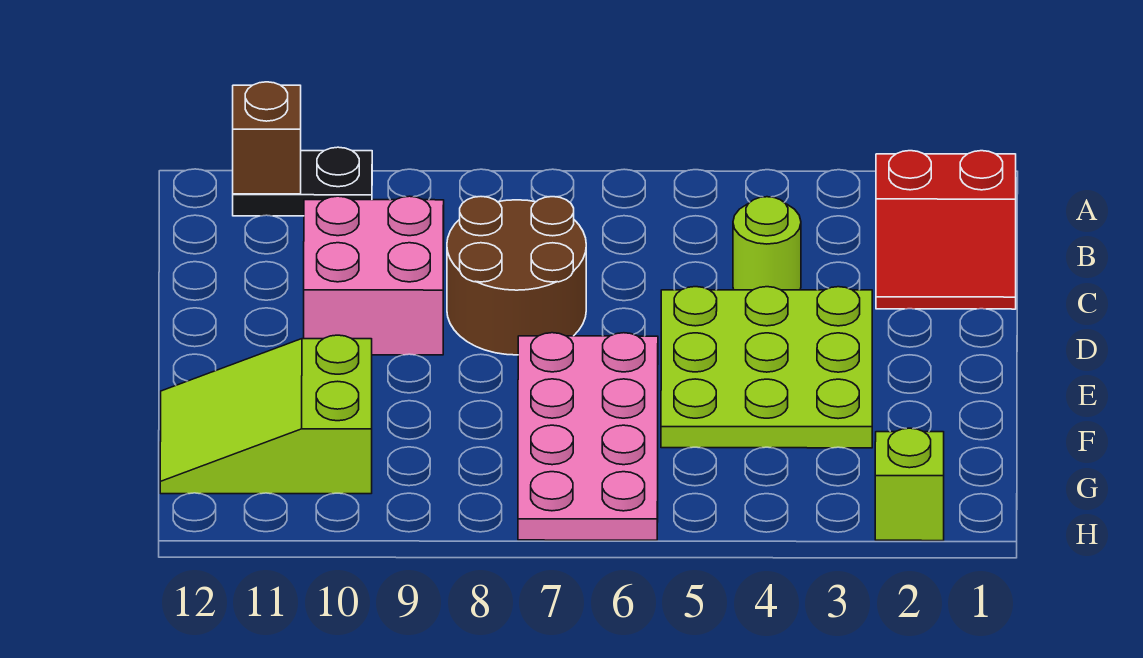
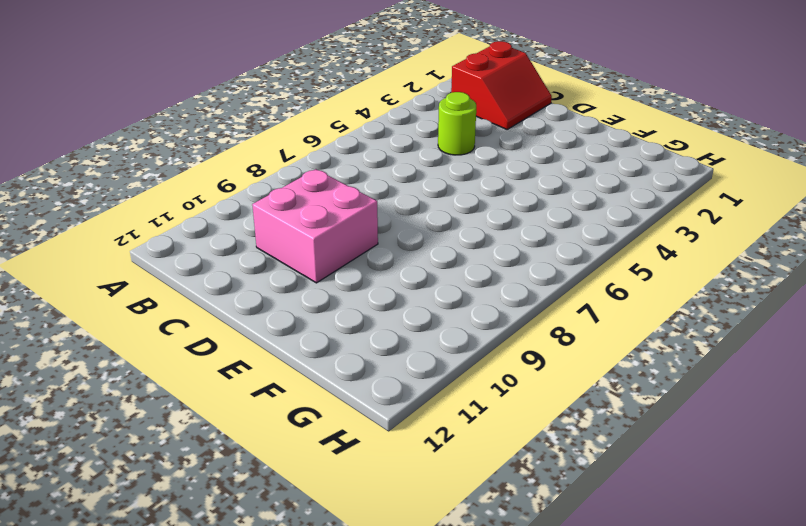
none -> black plate A10:A11 level 1
none -> brown round brick C7:D8 level 1

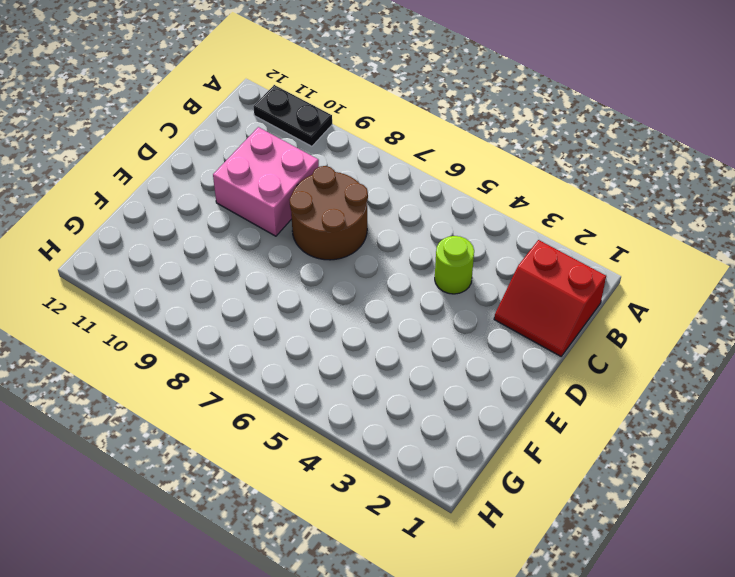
none -> lime plate D3:F5 level 1
none -> pink plate E6:H7 level 1

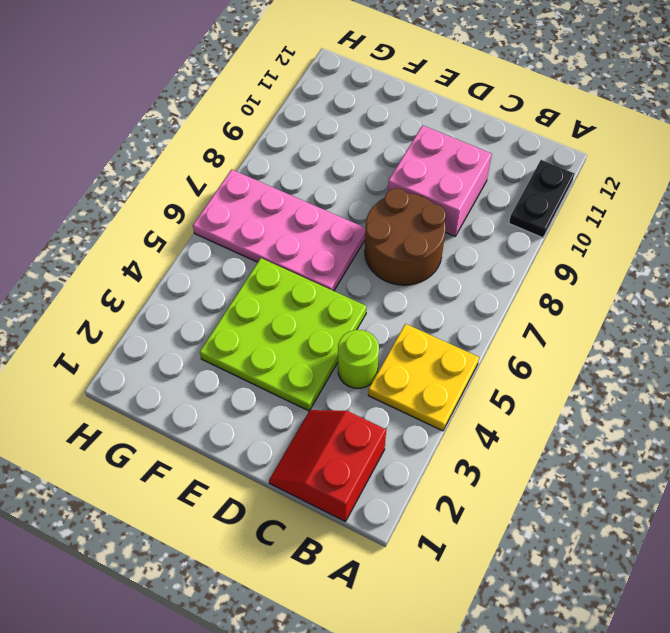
yellow plate A4:B5 level 1 -> none
none -> lime slope F10:G12 level 1 top 10
none -> lime brick H2 level 1

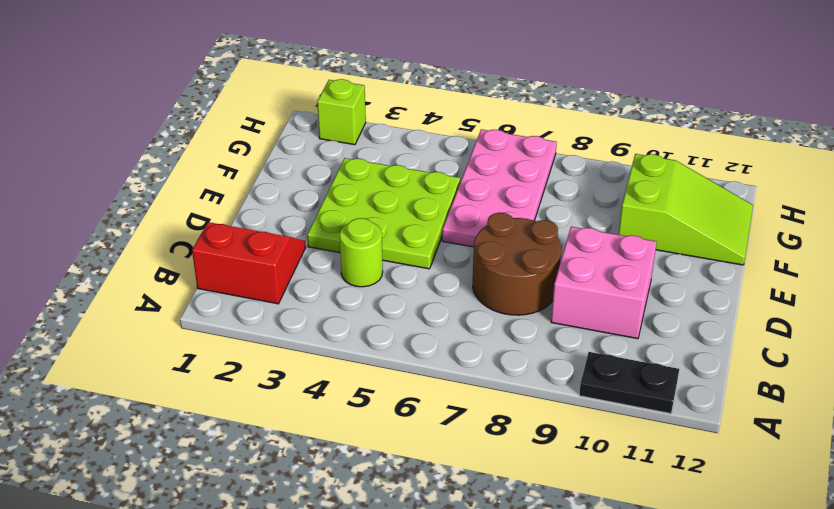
none -> brown brick A11 level 2

